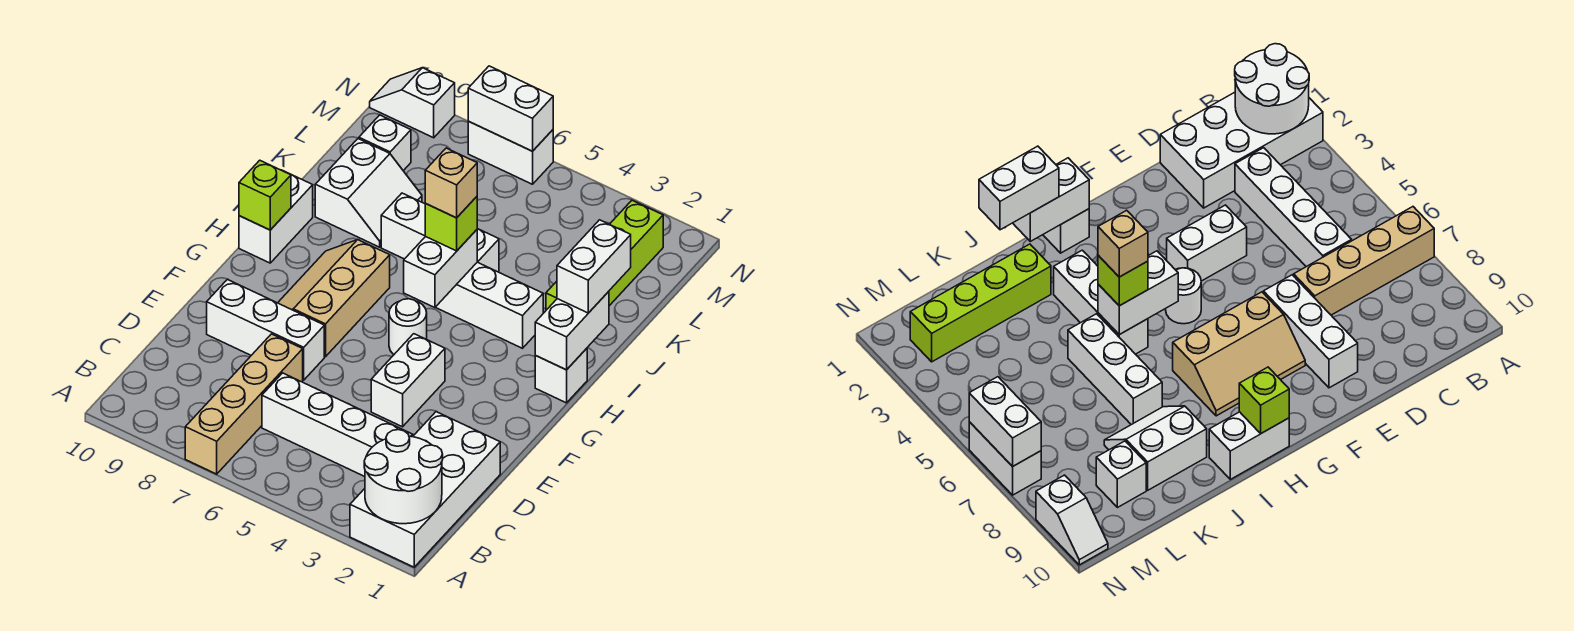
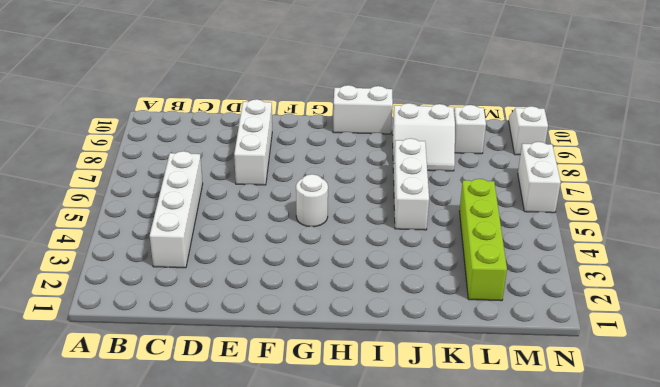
lime brick L2:L5 level 1 -> lime brick J2:M2 level 1
none -> white brick A1:D2 level 1
none -> tan brick A7:D7 level 1
none -> white brick E4:F4 level 1

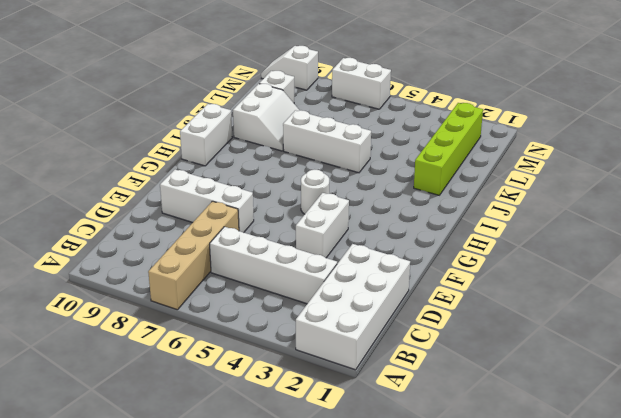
none -> tan slope F7:H8 level 1 top 7
none -> white brick H1 level 1
none -> white brick I3:I5 level 1

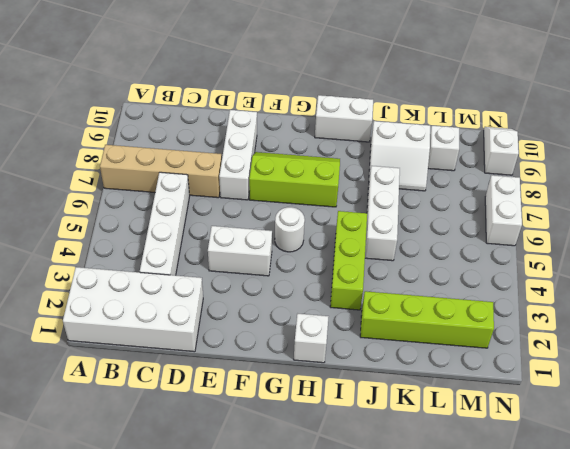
lime slope F7:H8 level 1 top 7 -> tan slope F7:H8 level 1 top 7
lime brick I3:I5 level 1 -> white brick I3:I5 level 1
none -> white round brick A1:B2 level 2
none -> white brick H1:I1 level 2
none -> white brick H5:I5 level 2

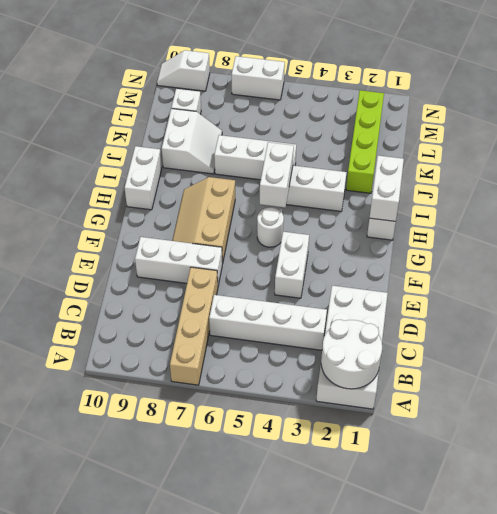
none -> lime brick H10 level 2
none -> white brick N6:N7 level 2
none -> white brick I1:J1 level 3

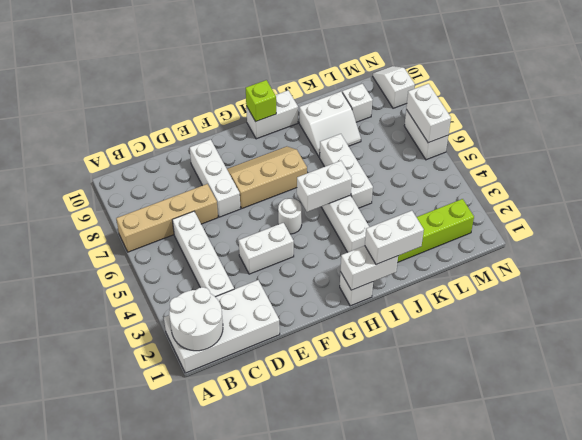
none -> lime brick I5 level 3
none -> tan brick I5 level 4

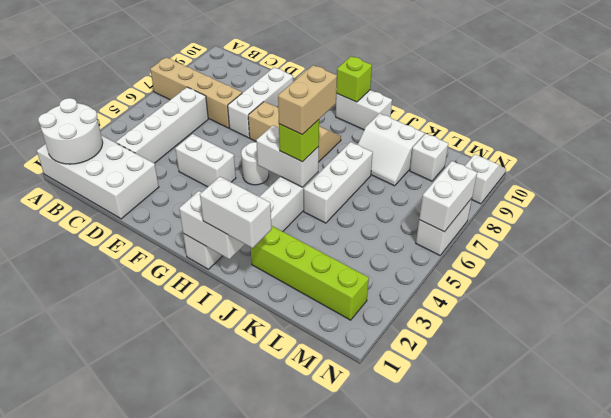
tan brick I5:I6 level 4 -> tan brick I5 level 4

